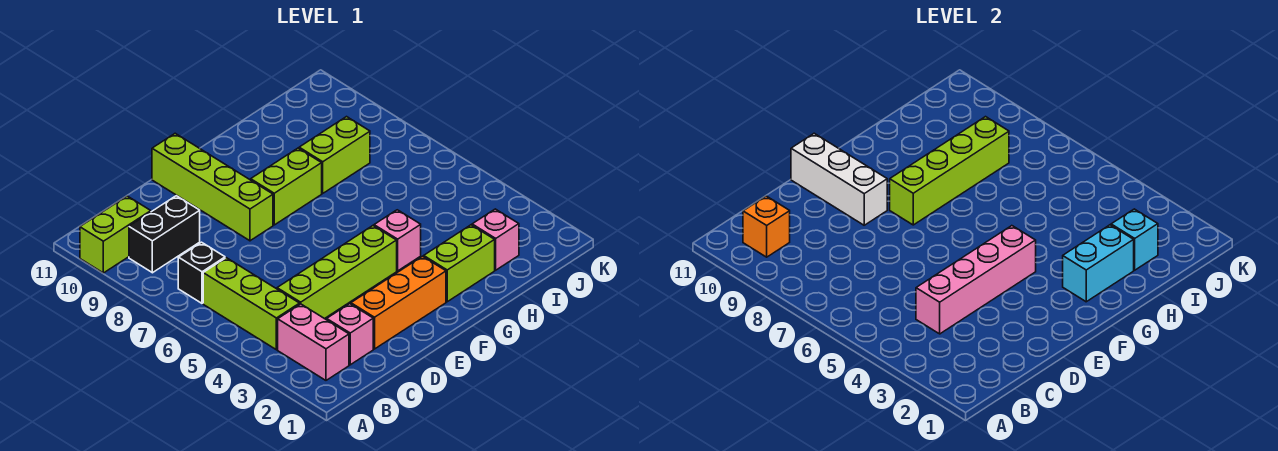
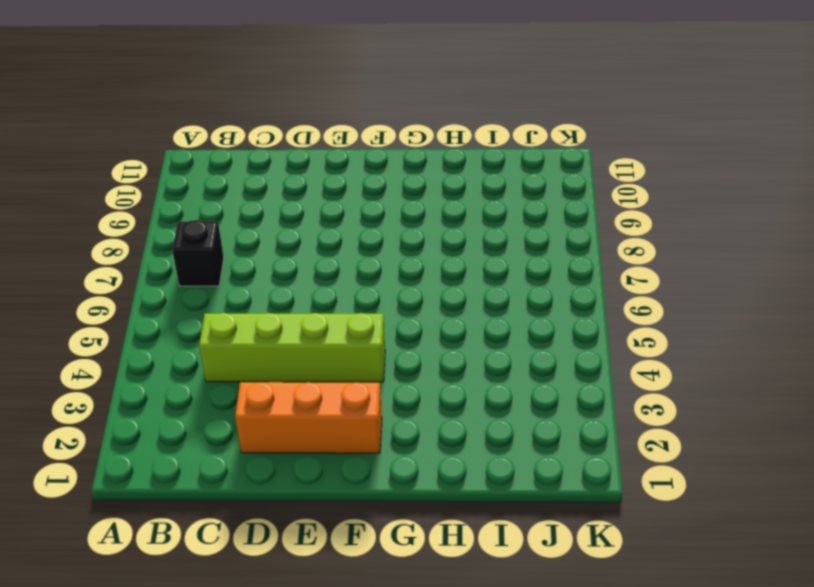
none -> lime brick A10:B10 level 1
none -> pink brick B2:B3 level 1
none -> lime brick B4:B6 level 1

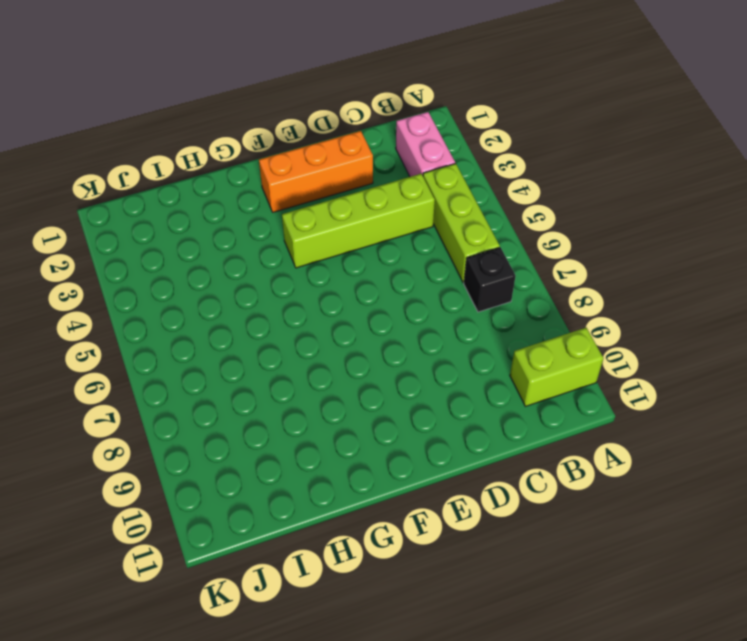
none -> black brick B9:C9 level 1
none -> pink brick C2 level 1
none -> lime brick E8:E11 level 1

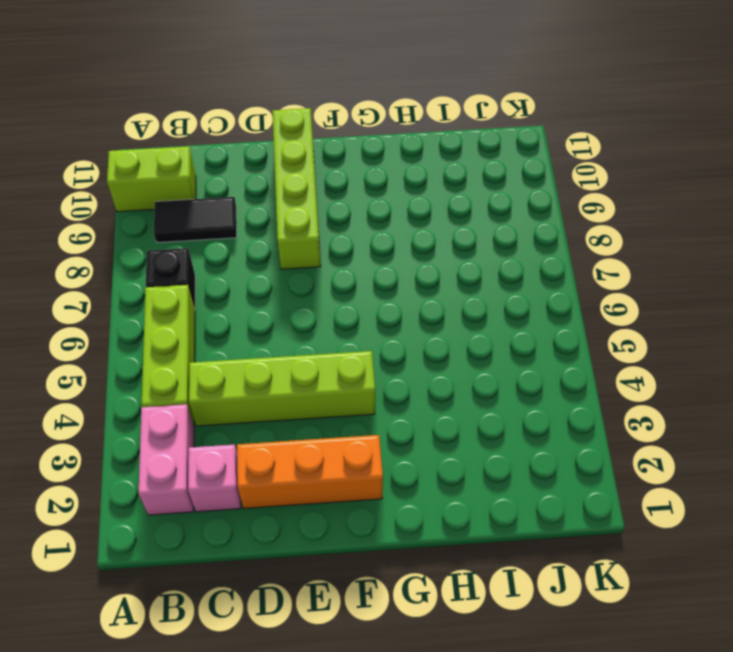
black tile B9:C9 level 1 -> black brick B9:C9 level 1
none -> lime brick F8:G8 level 1
none -> lime brick G2:H2 level 1
none -> pink brick G4 level 1

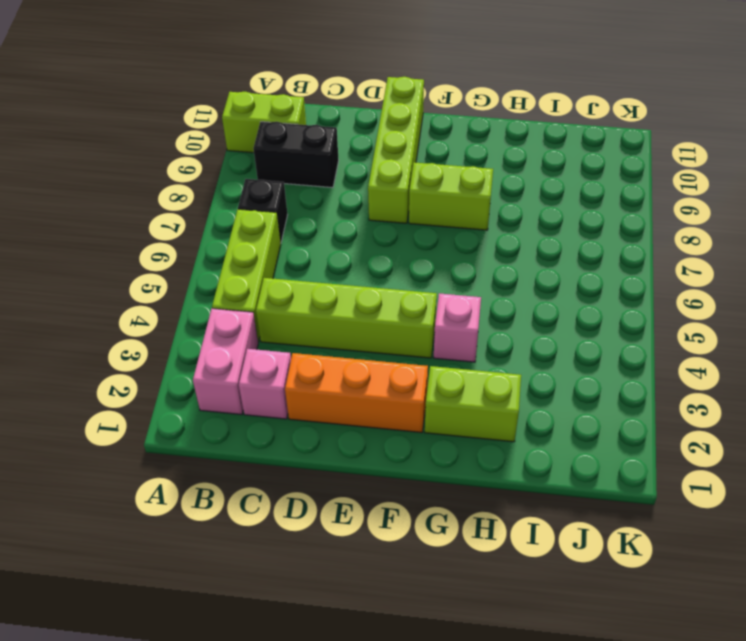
none -> lime brick H8:I8 level 1
none -> pink brick I2 level 1
none -> orange brick B10 level 2

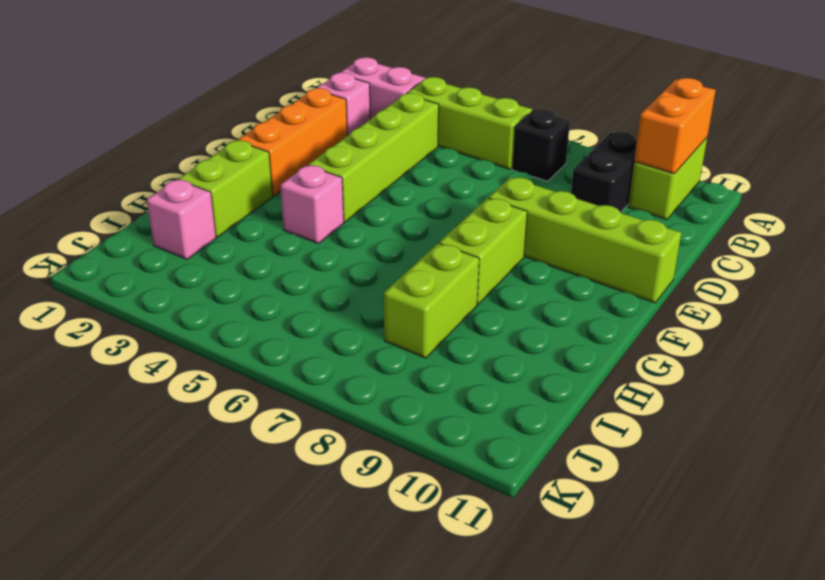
orange brick A10:B10 level 2 -> orange brick B10 level 2
none -> pink brick C4:F4 level 2
none -> white brick E9:E11 level 2
none -> lime brick F8:I8 level 2

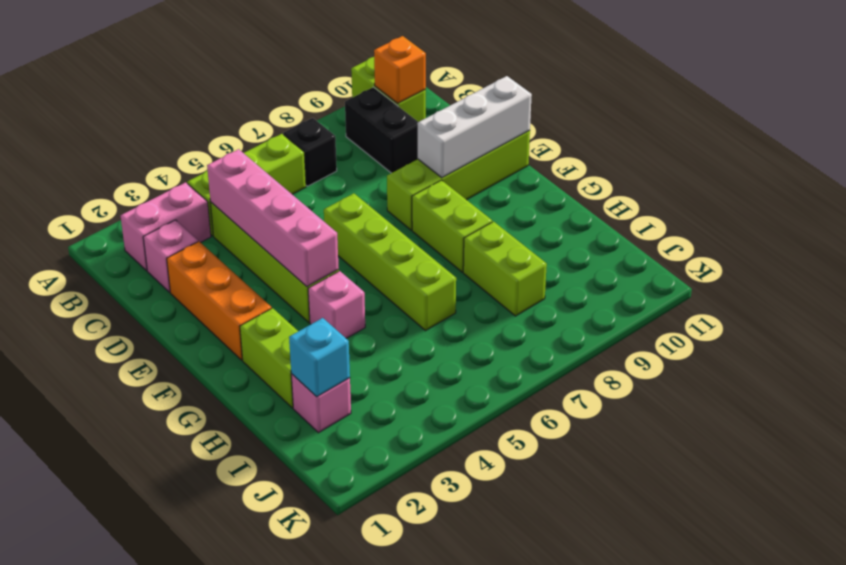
lime brick E6:H6 level 1 -> lime brick F8:I8 level 2
none -> cyan brick G2:H2 level 2

